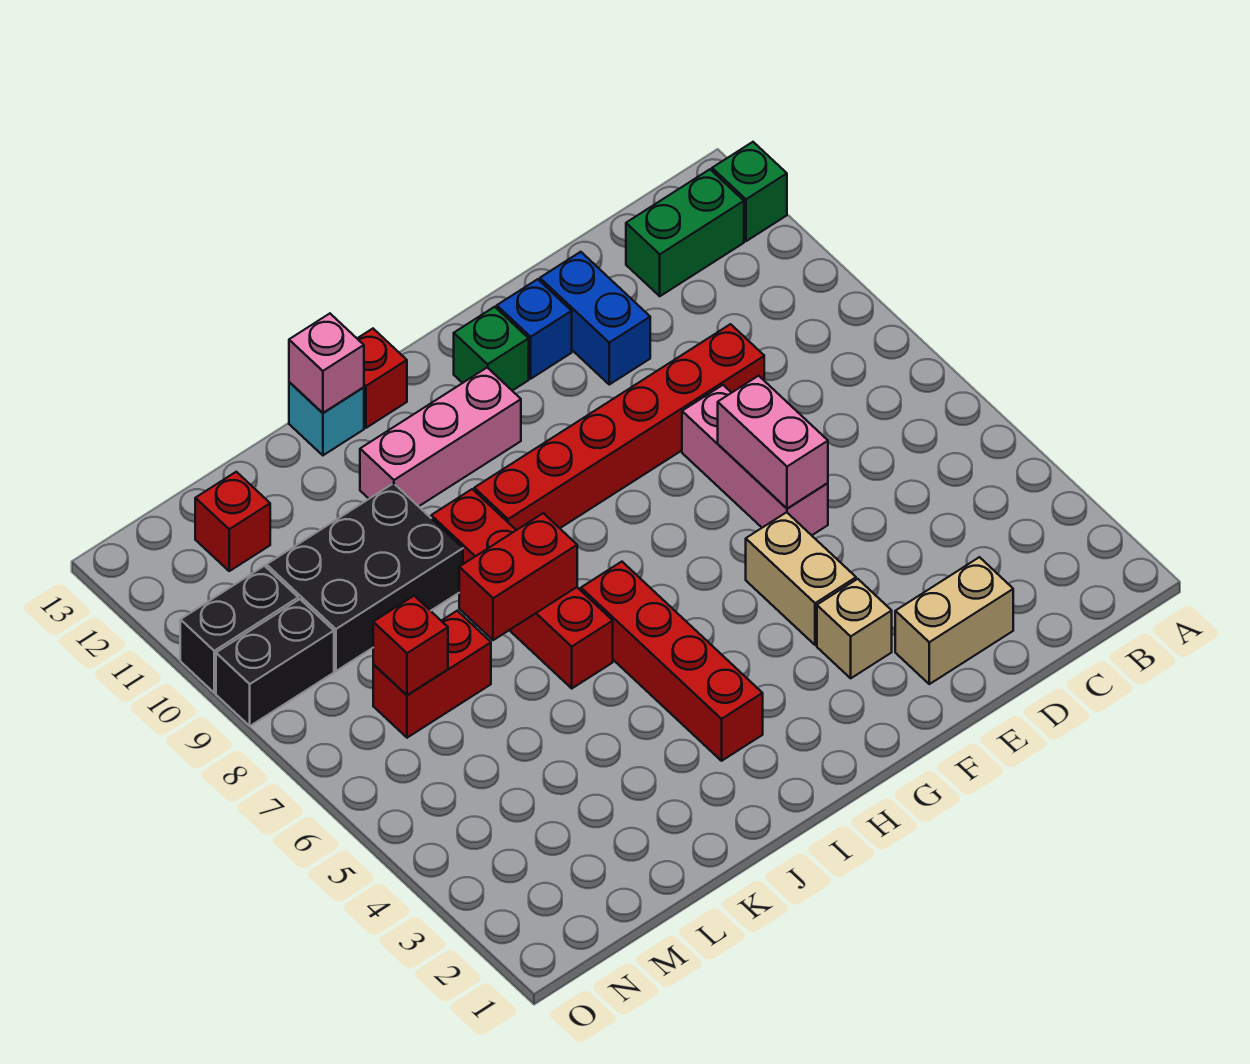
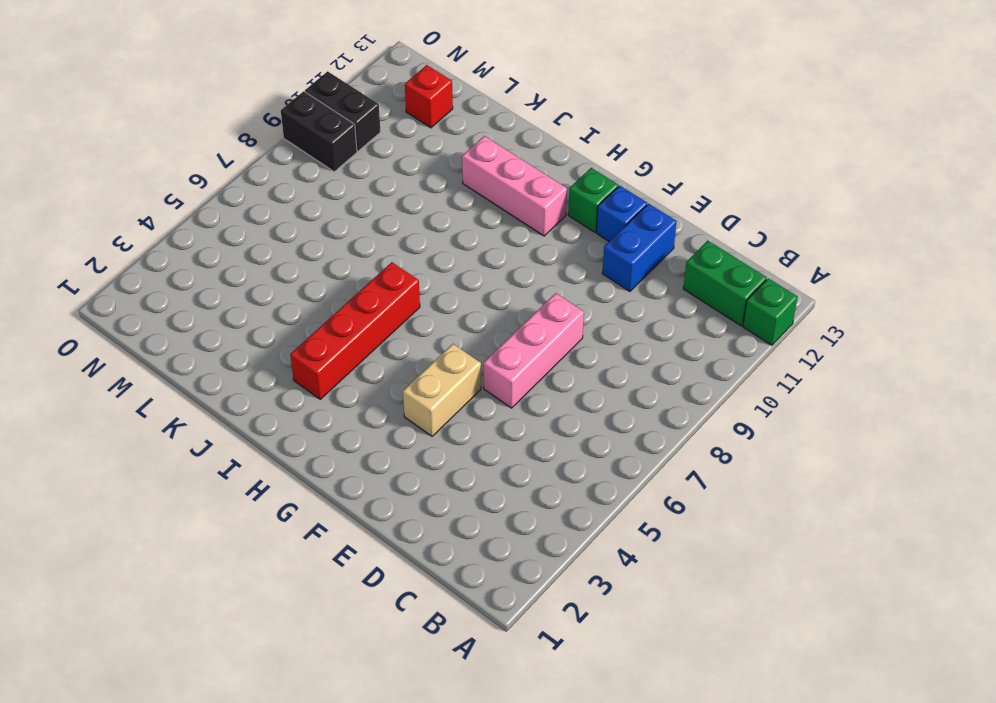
none -> tan brick D2:E2 level 1
none -> red brick D9:I9 level 1
none -> tan brick F3 level 1

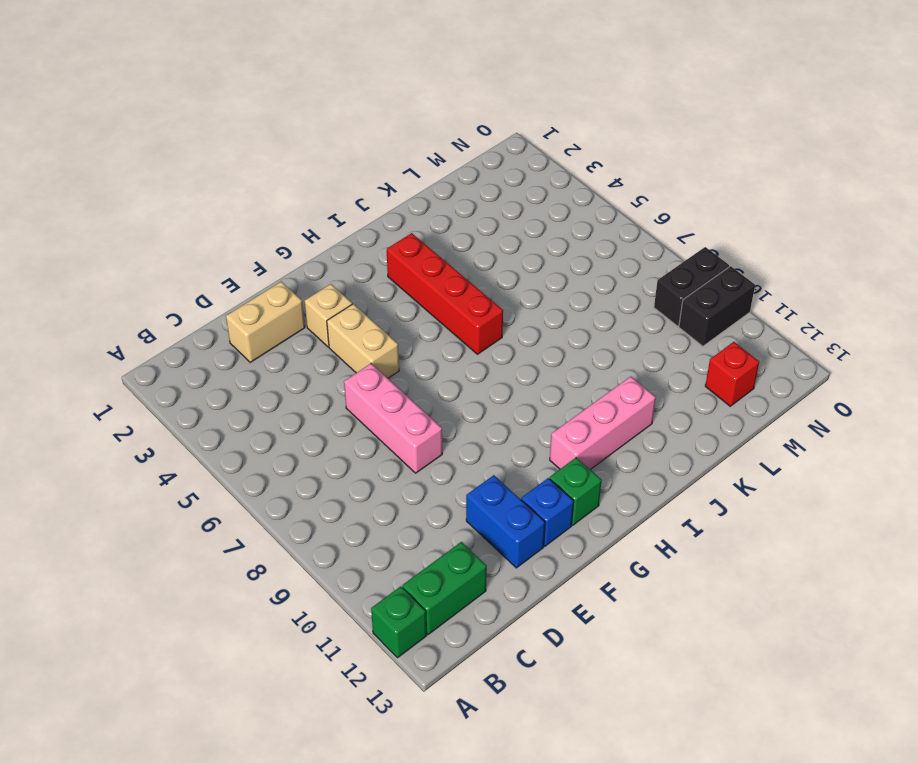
none -> red brick D9:I9 level 1
none -> red brick I13 level 1
none -> red brick J6:J9 level 1

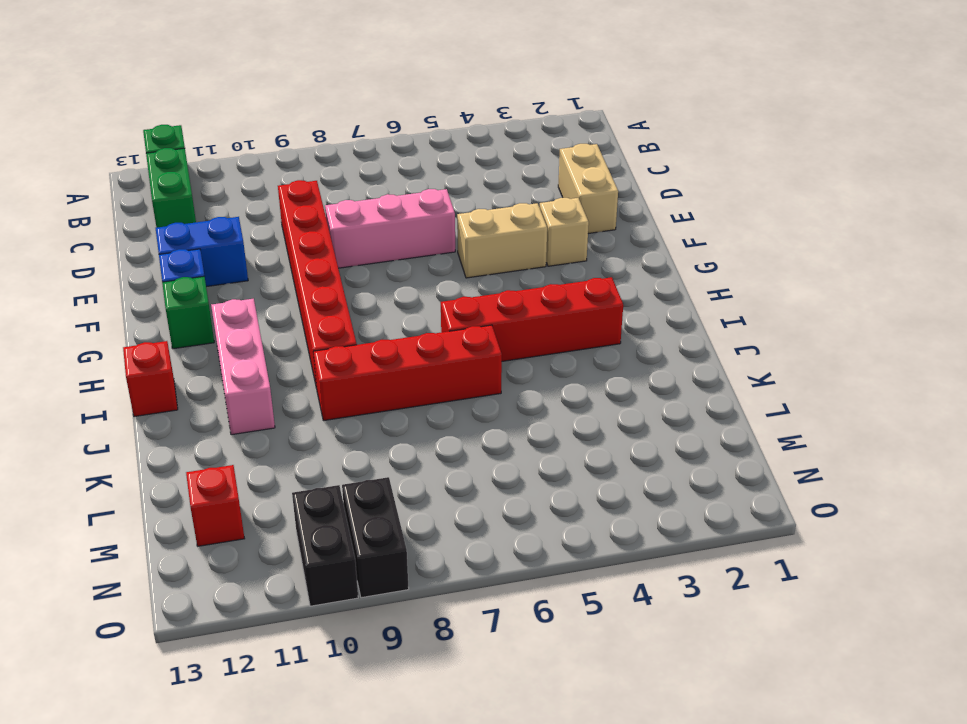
none -> cyan brick J13 level 1
none -> black brick K9:M10 level 1
none -> red brick L7:M7 level 1

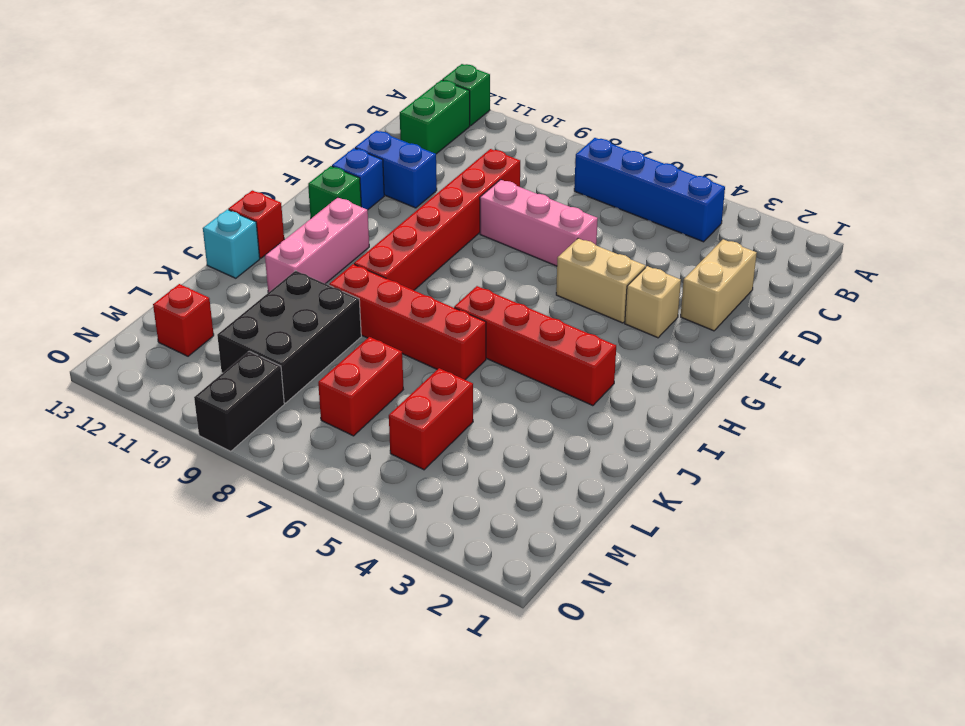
blue brick B4:B7 level 1 -> none
red brick L5:M5 level 1 -> red brick J7:K7 level 2
none -> black brick N10:O10 level 1
none -> pink brick E6:E7 level 2
none -> pink brick J13 level 2

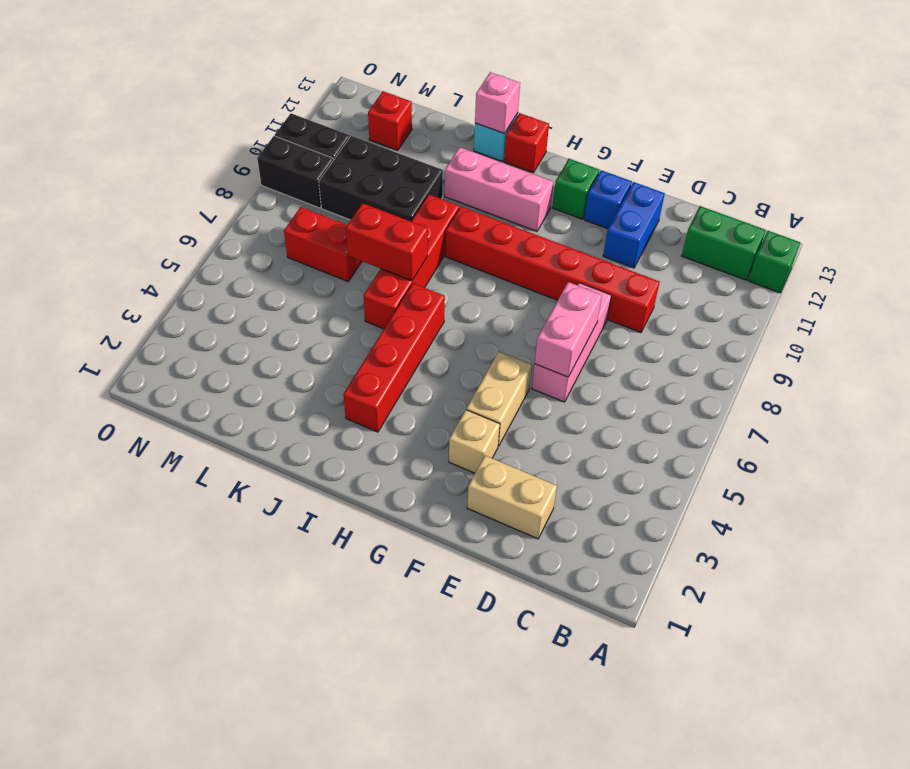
none -> red brick M7 level 2

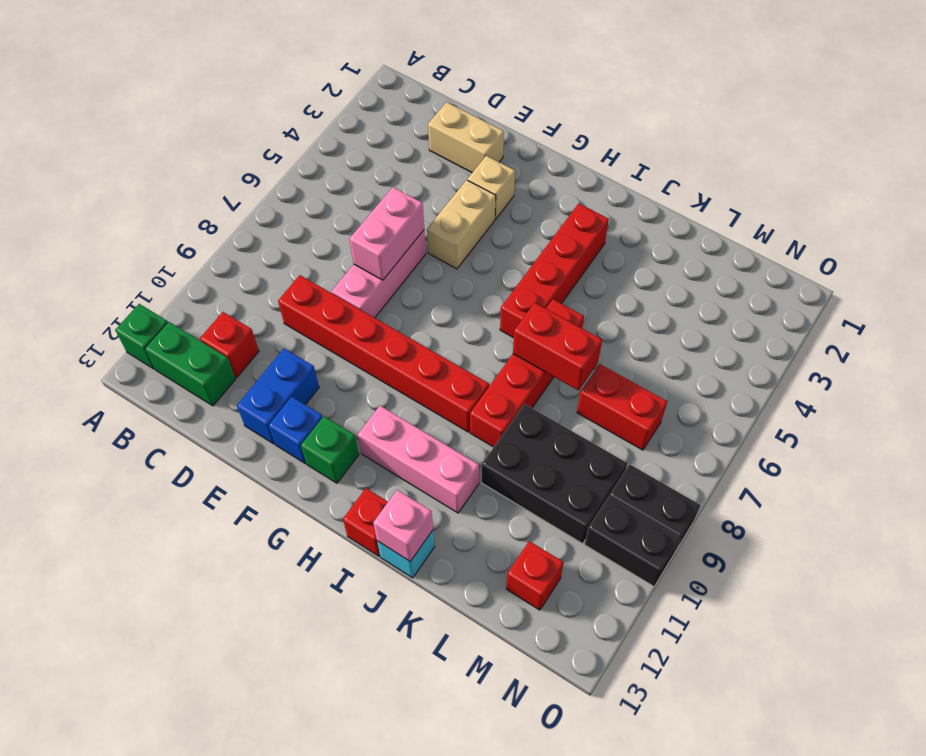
red brick C11 level 1 -> red brick M7 level 2

